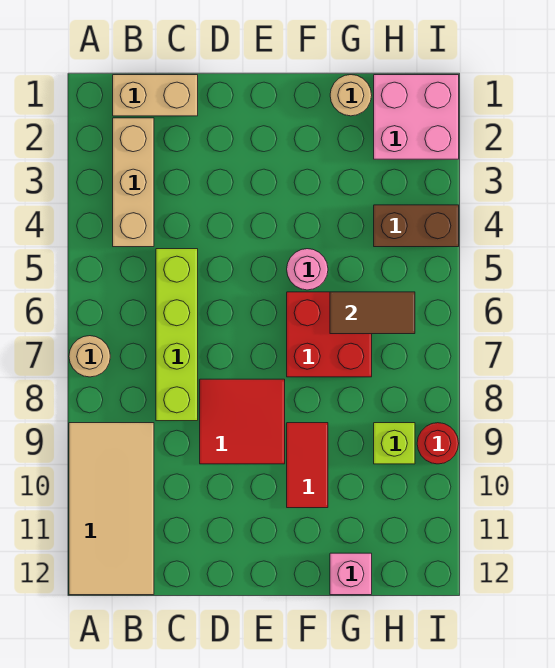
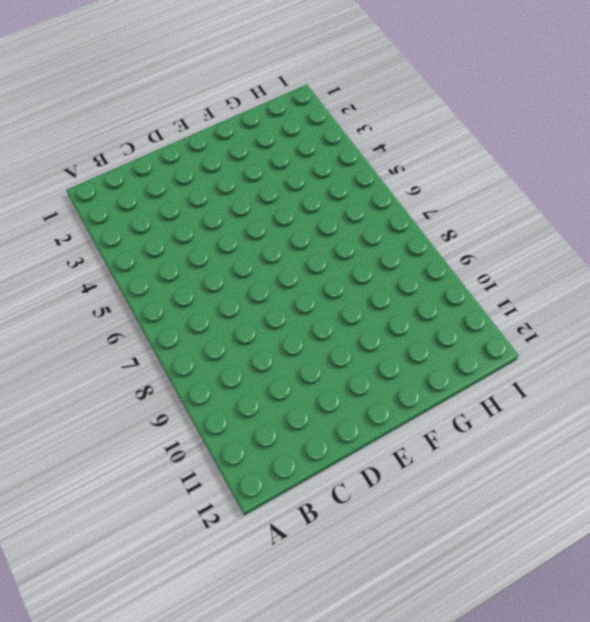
none -> tan round brick A7 level 1
none -> tan tile A9:B12 level 1
none -> tan brick B1:C1 level 1

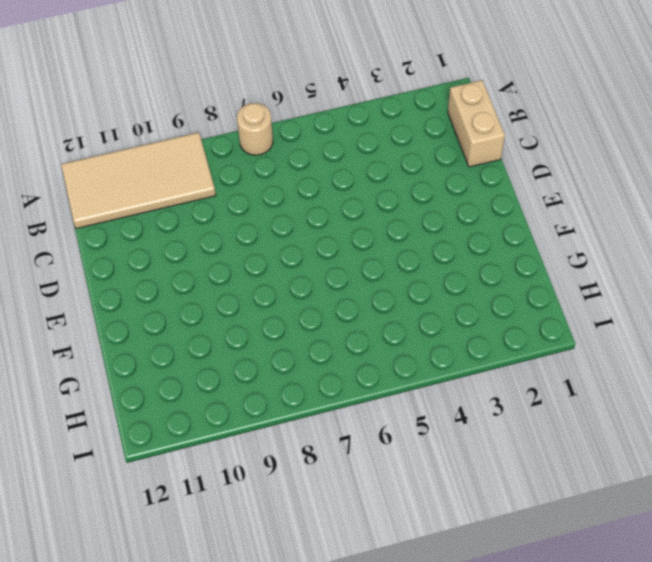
none -> tan brick B2:B4 level 1
none -> lime brick C5:C8 level 1
none -> red tile D8:E9 level 1

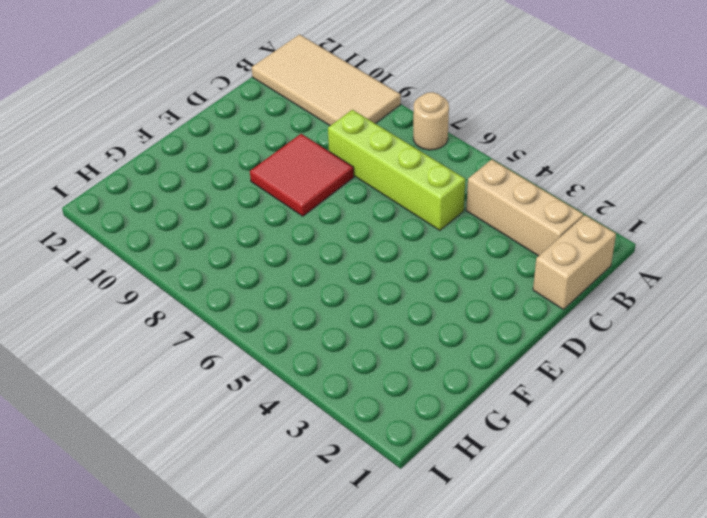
none -> pink round brick F5 level 1
none -> red brick F6:G7 level 1
none -> red tile F9:F10 level 1

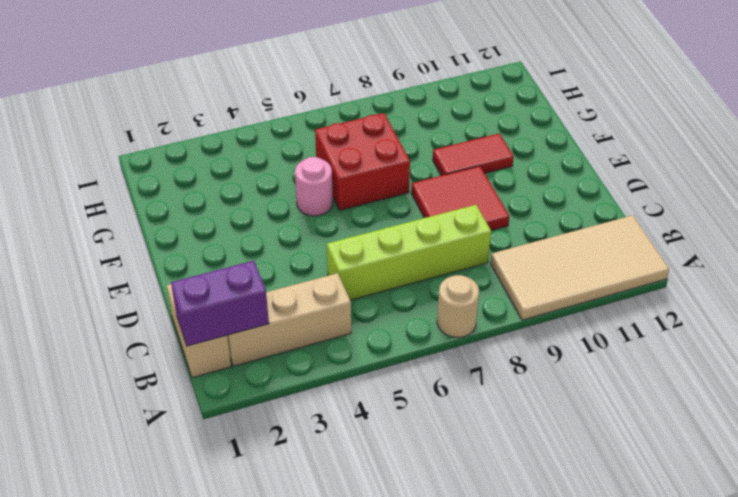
purple brick B1:B2 level 2 -> none
none -> tan round brick G1 level 1
none -> pink brick G12 level 1
none -> pink brick H1:I2 level 1

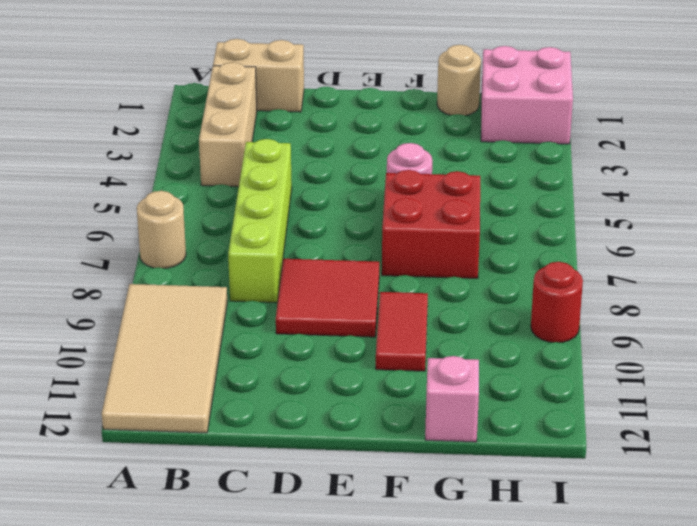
none -> brown brick H4:I4 level 1
none -> lime brick H9 level 1
none -> brown tile G6:H6 level 2

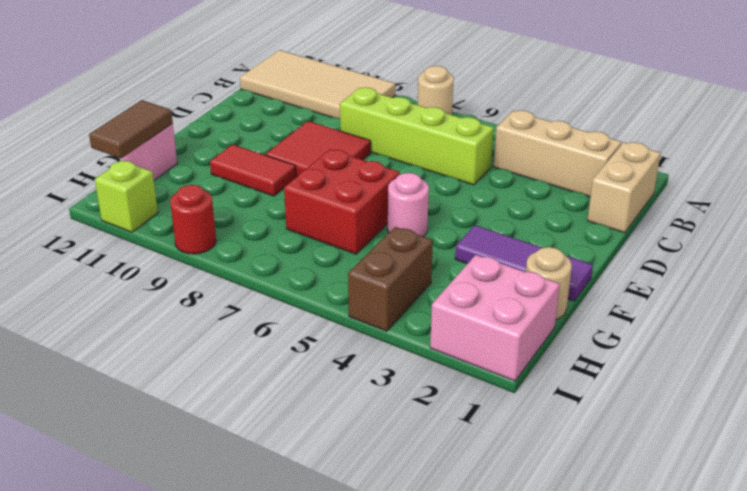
purple tile F1:F3 level 1 -> none
brown tile G12:H12 level 2 -> brown tile G6:H6 level 2
lime brick I11 level 1 -> lime brick H9 level 1

